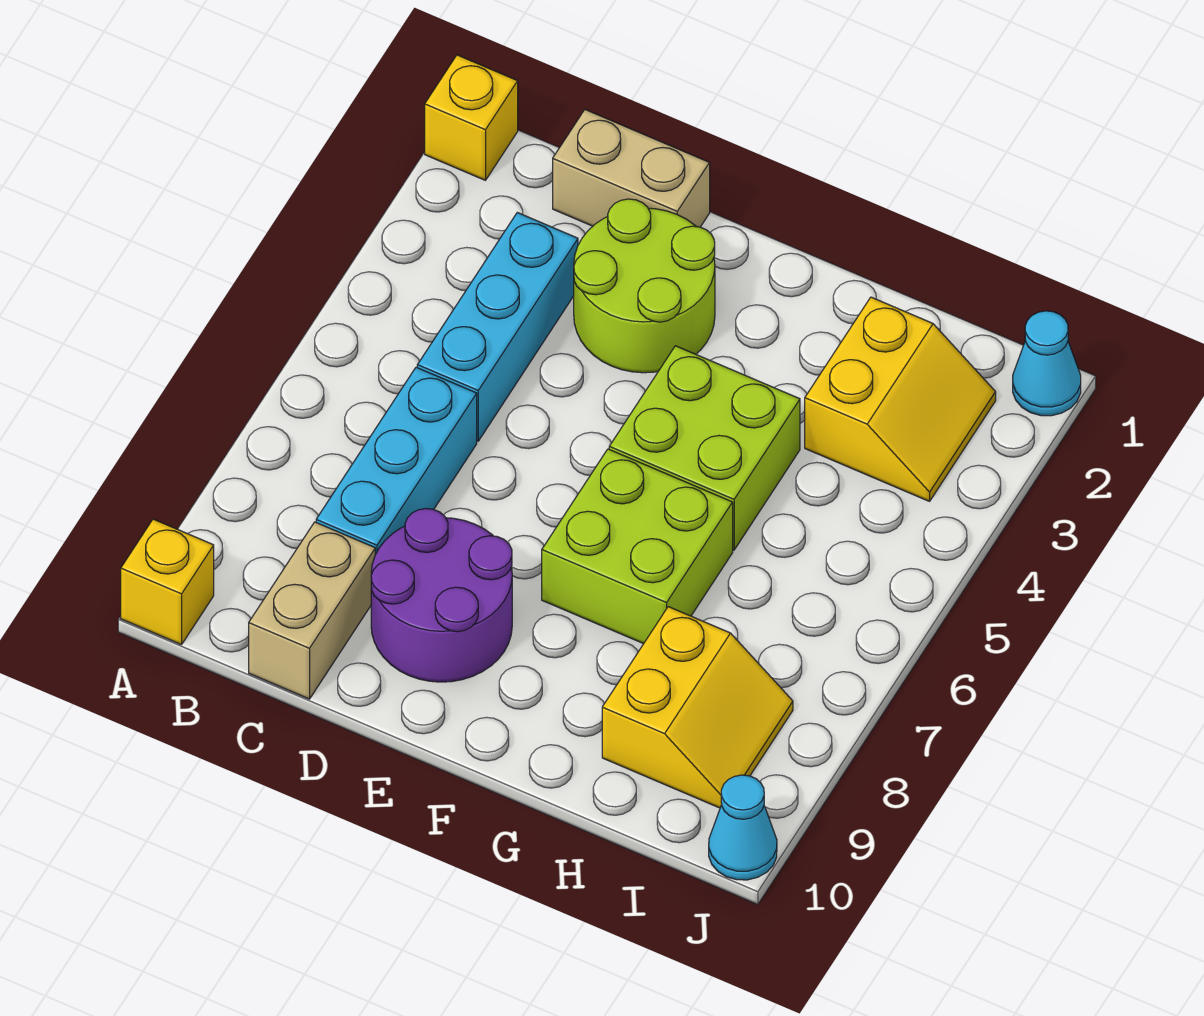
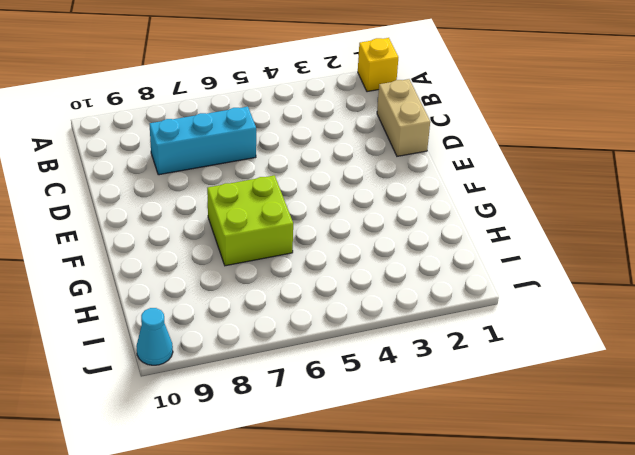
none -> yellow brick A10 level 1
none -> cyan brick C3:C5 level 1
none -> tan brick C9:C10 level 1

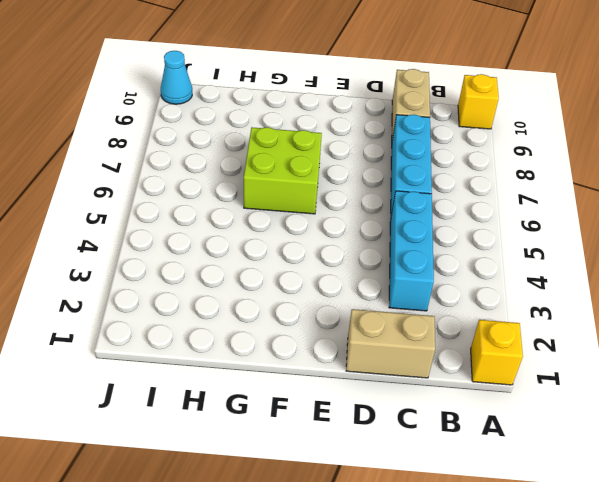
none -> lime round brick D2:E3 level 1
none -> purple round brick D8:E9 level 1
none -> lime brick F4:G5 level 1

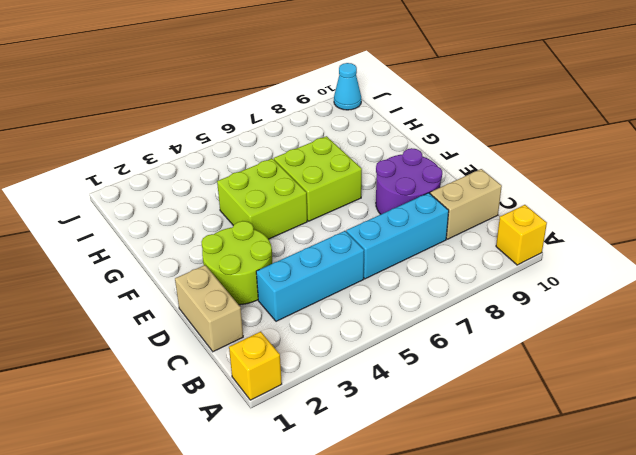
none -> yellow slope H2:I3 level 1 top H
none -> yellow slope H8:I9 level 1 top H
none -> cyan cone J1 level 1

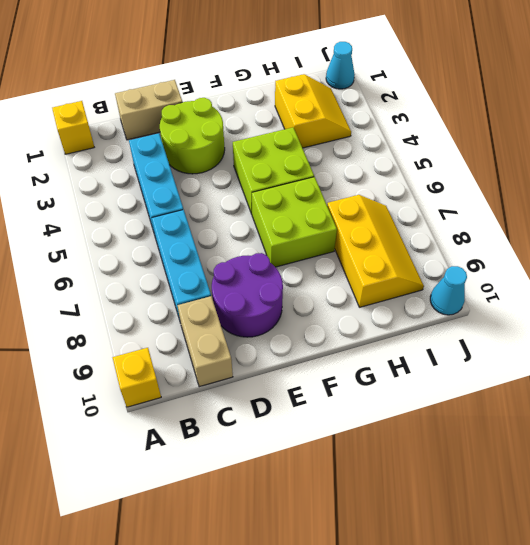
yellow slope H7:I9 level 1 top H -> yellow slope H8:I9 level 1 top H

